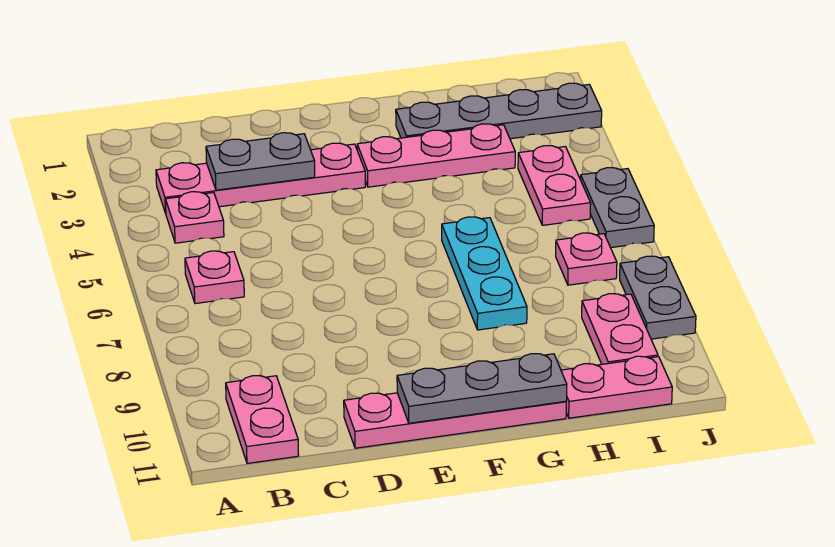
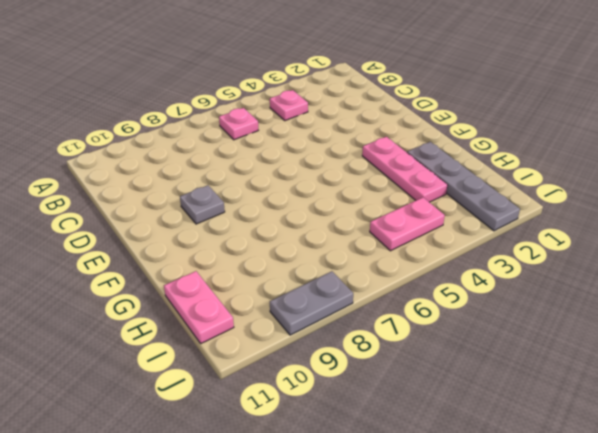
grey plate E9 level 1 -> none
none -> pink plate B3:E3 level 1
none -> pink plate B10:B11 level 1
none -> pink plate D11:G11 level 1

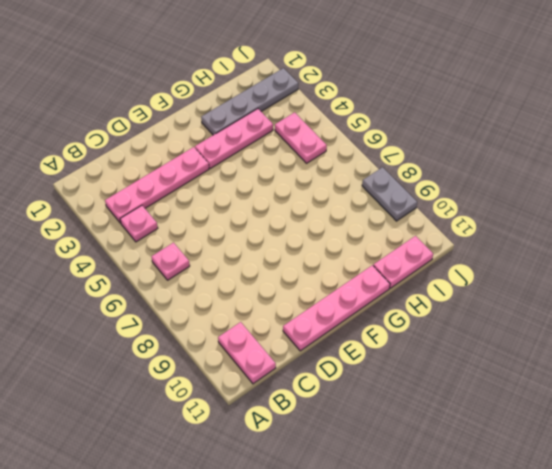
none -> cyan plate G6:G8 level 1
none -> pink plate I7 level 1
none -> pink plate I9:I10 level 1

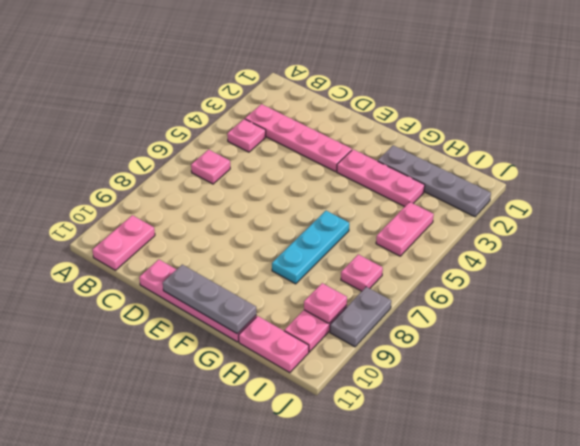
pink plate I9 level 2 -> none
none -> grey plate J5:J6 level 1
none -> grey plate C3:D3 level 2

